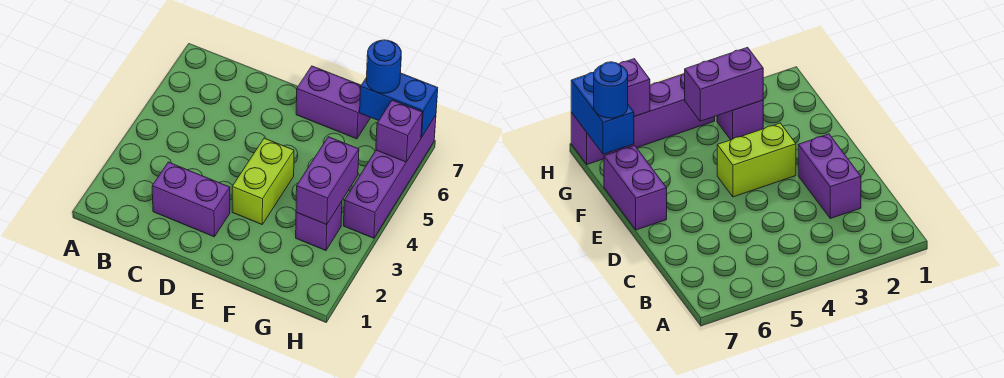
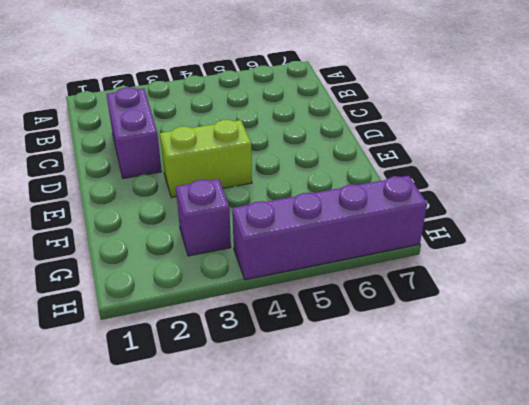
none -> purple brick E7:F7 level 1
none -> purple brick G3:G4 level 2

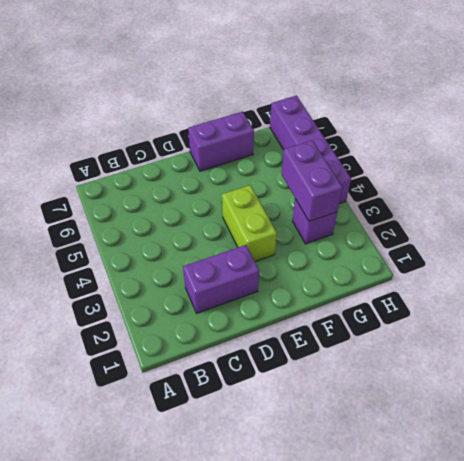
none -> blue brick G7:H7 level 2
none -> purple brick H6 level 2

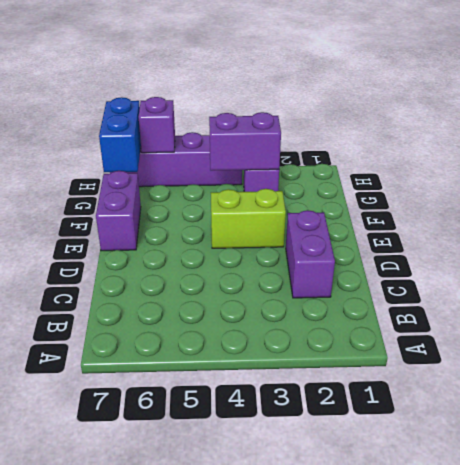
none -> blue round brick G7 level 3

